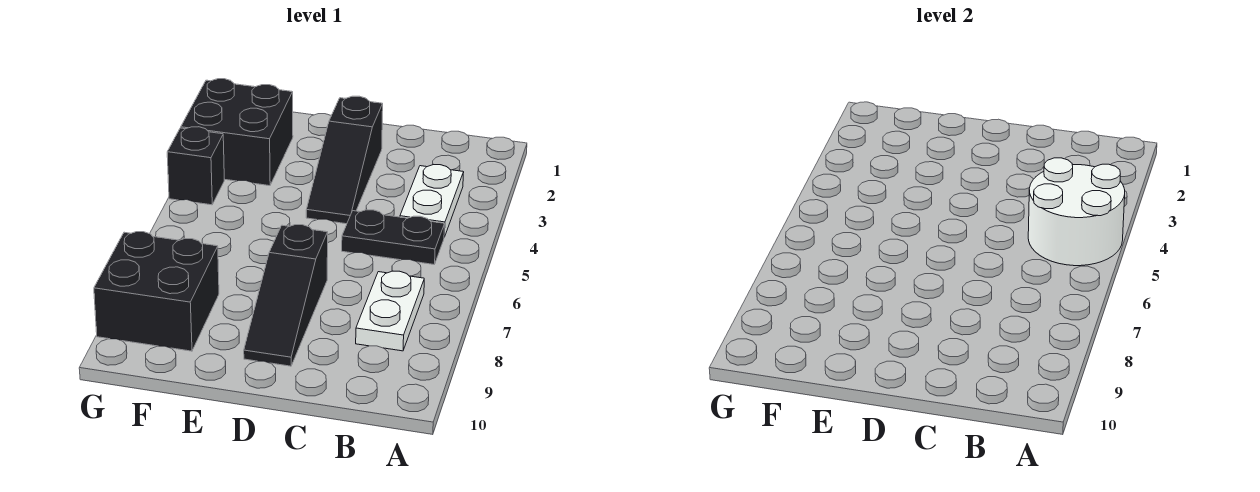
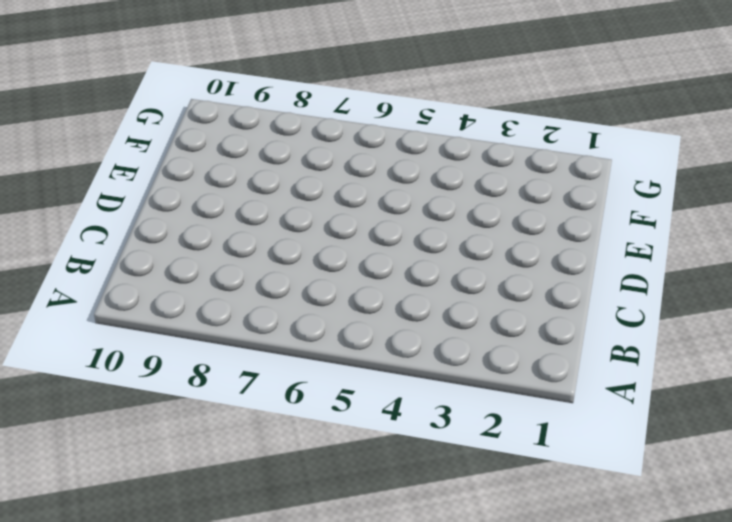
none -> white plate B3:B4 level 1
none -> black plate B5:C5 level 1

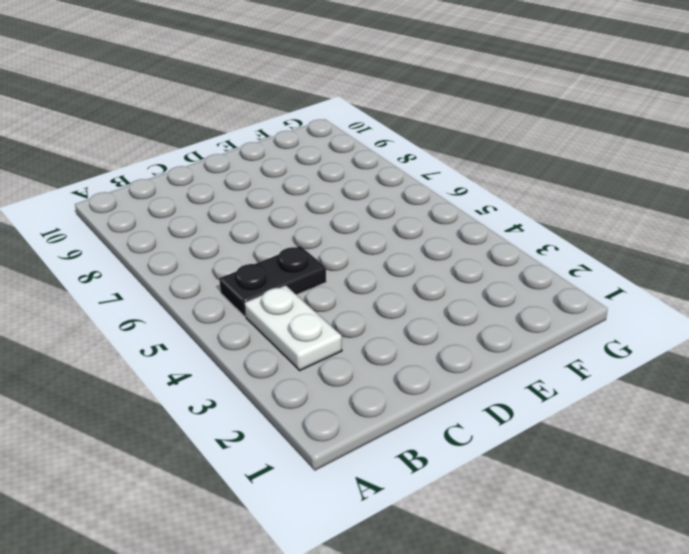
none -> white plate B7:B8 level 1
none -> black slope D2:D4 level 1 top 2

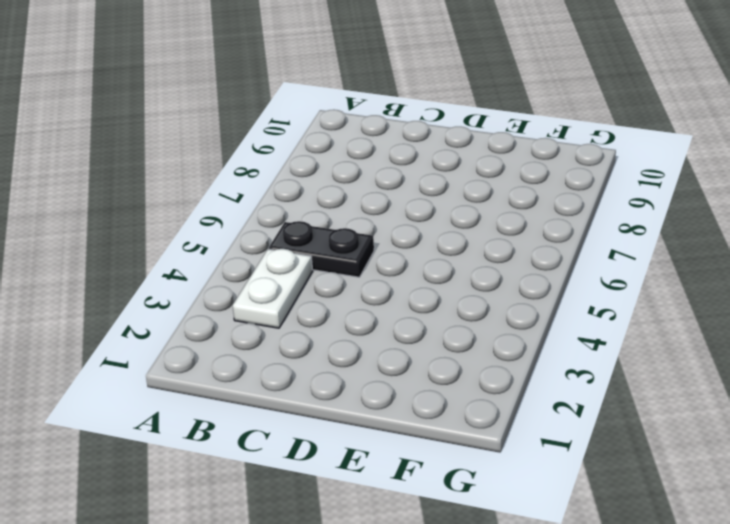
none -> white plate B7:B8 level 1
none -> black slope D2:D4 level 1 top 2

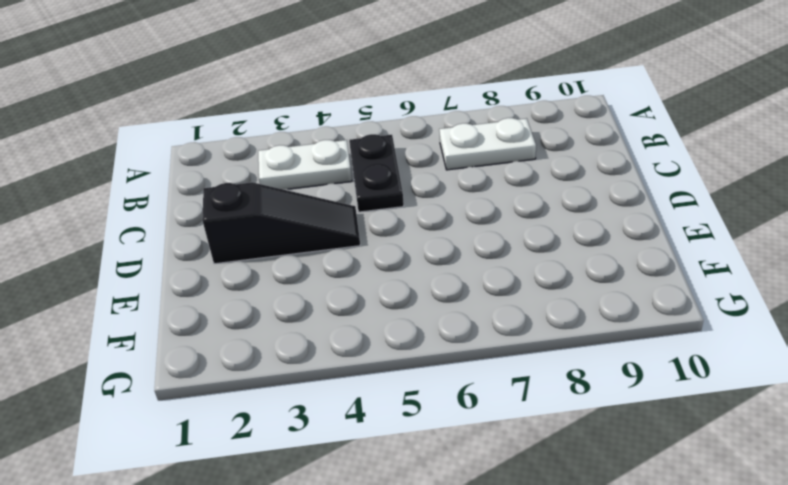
none -> black slope D7:D9 level 1 top 7
none -> black brick F2:G3 level 1

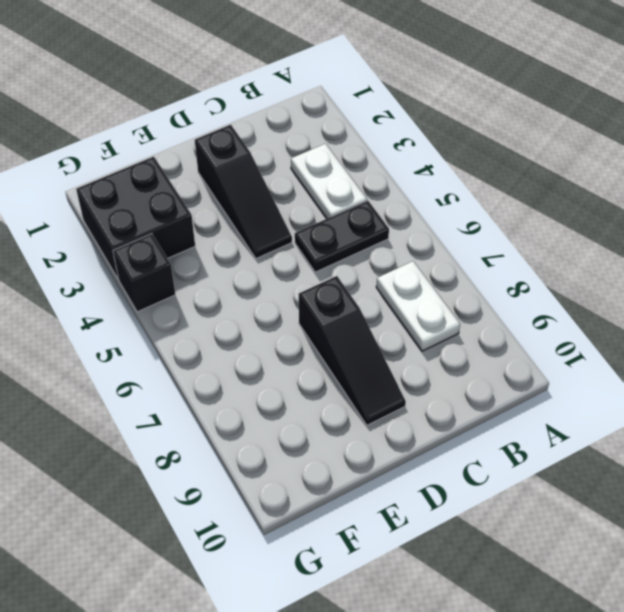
none -> black brick F8:G9 level 1
none -> white round brick A4:B5 level 2

